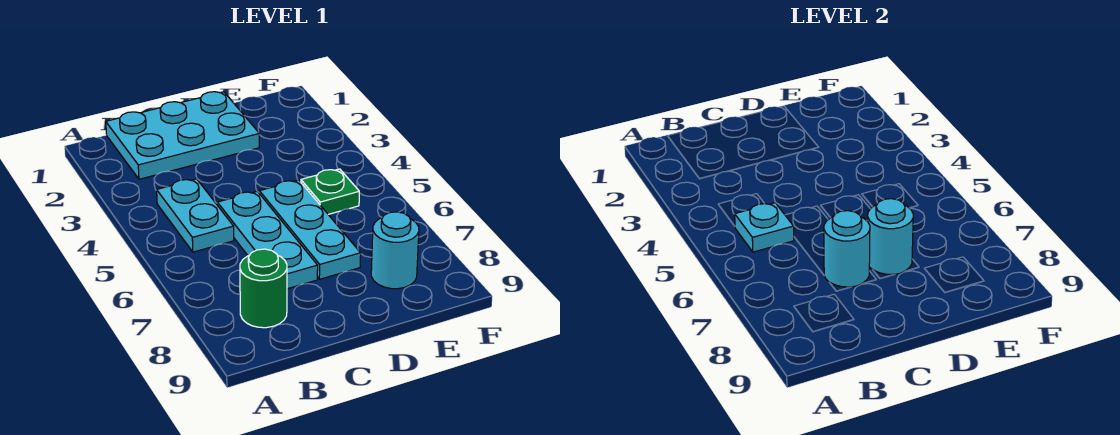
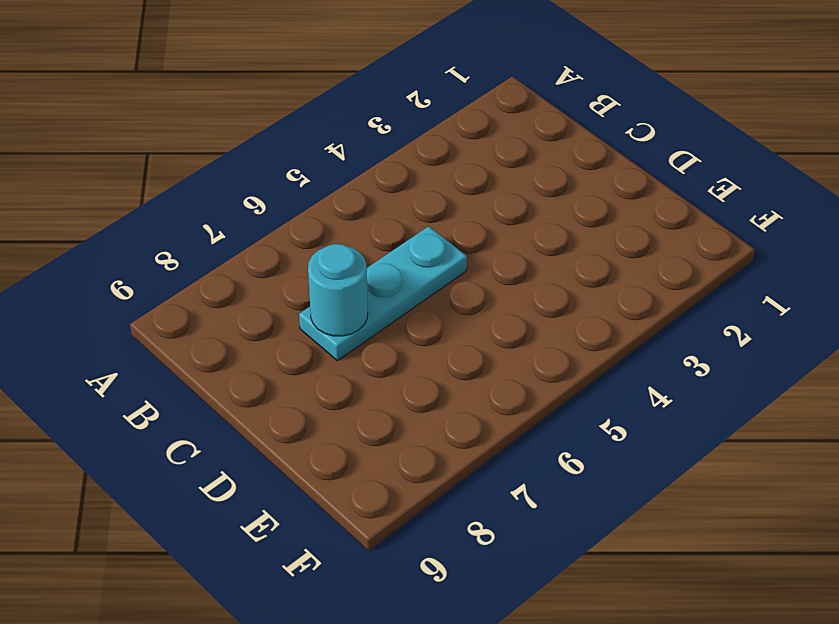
none -> cyan plate B1:D2 level 1
none -> cyan plate B4:B5 level 1

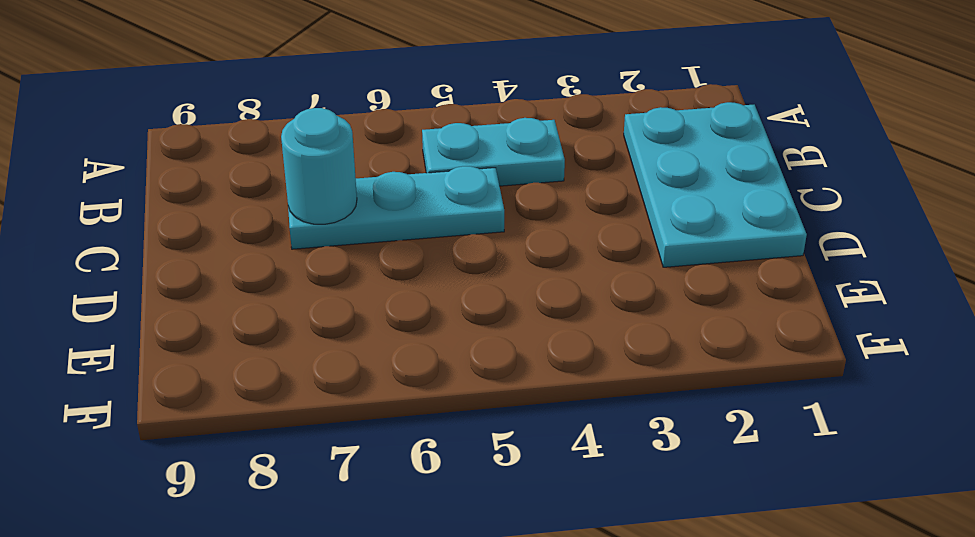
none -> green round brick B8 level 1
none -> cyan plate D5:D7 level 1

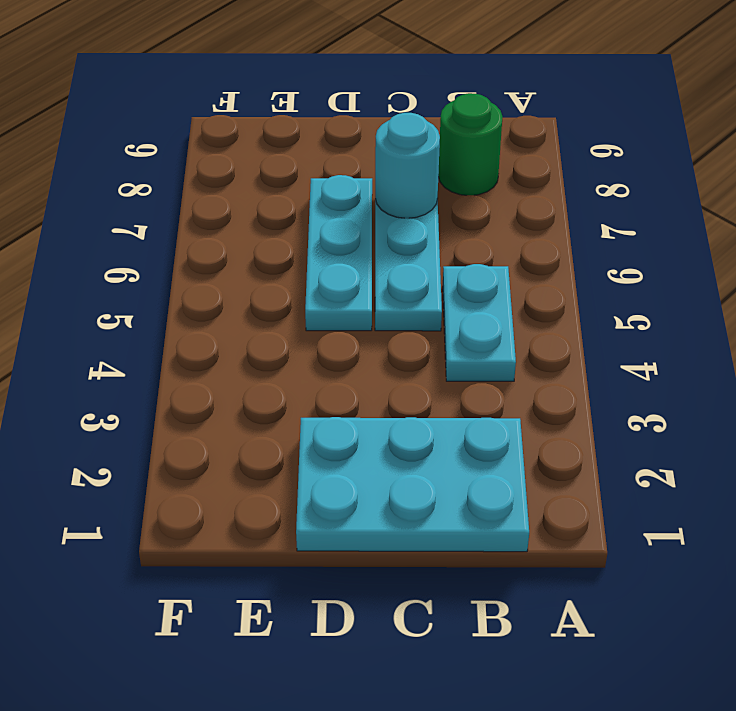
none -> green plate E5 level 1
none -> cyan round brick E8 level 1

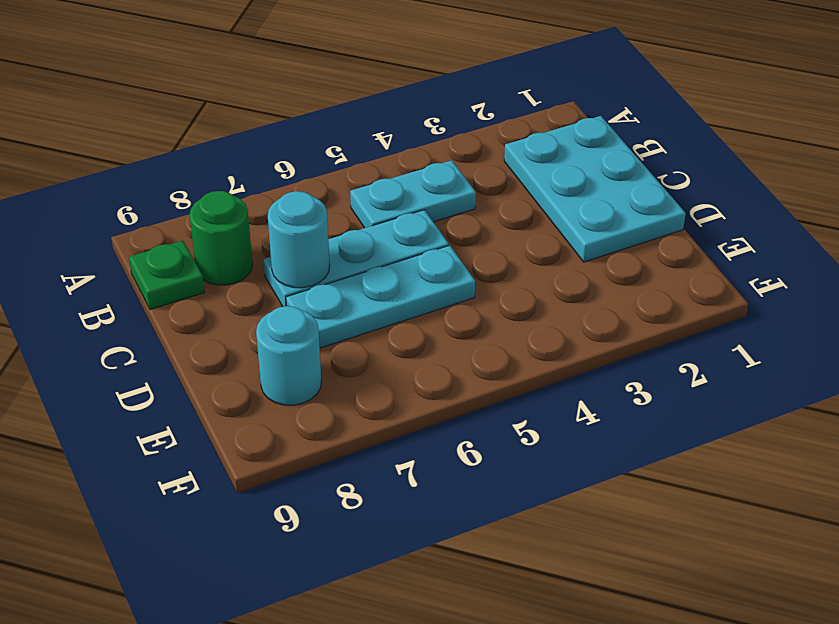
green plate B9 level 1 -> green plate E5 level 1
none -> cyan plate B5 level 2
none -> cyan round brick D7 level 2

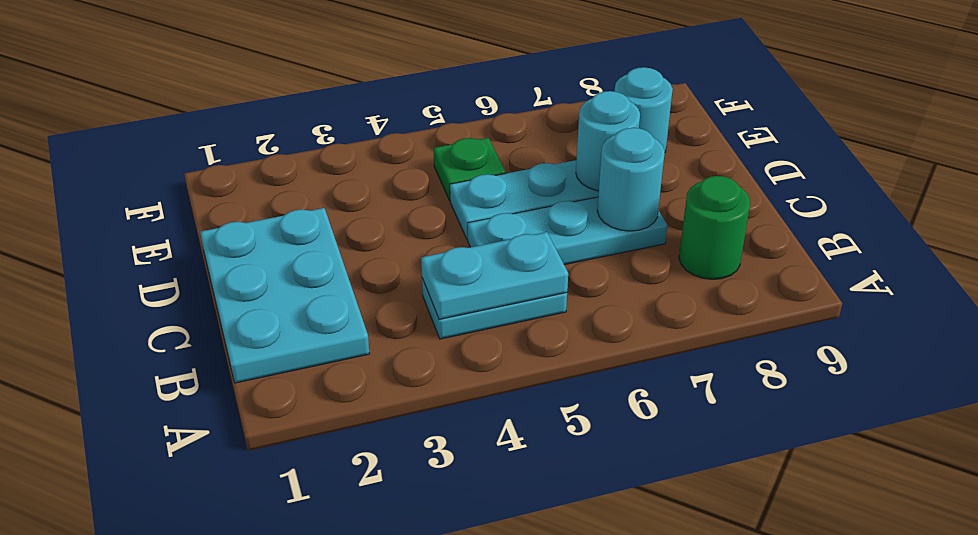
cyan plate B4:B5 level 2 -> cyan plate B5 level 2

